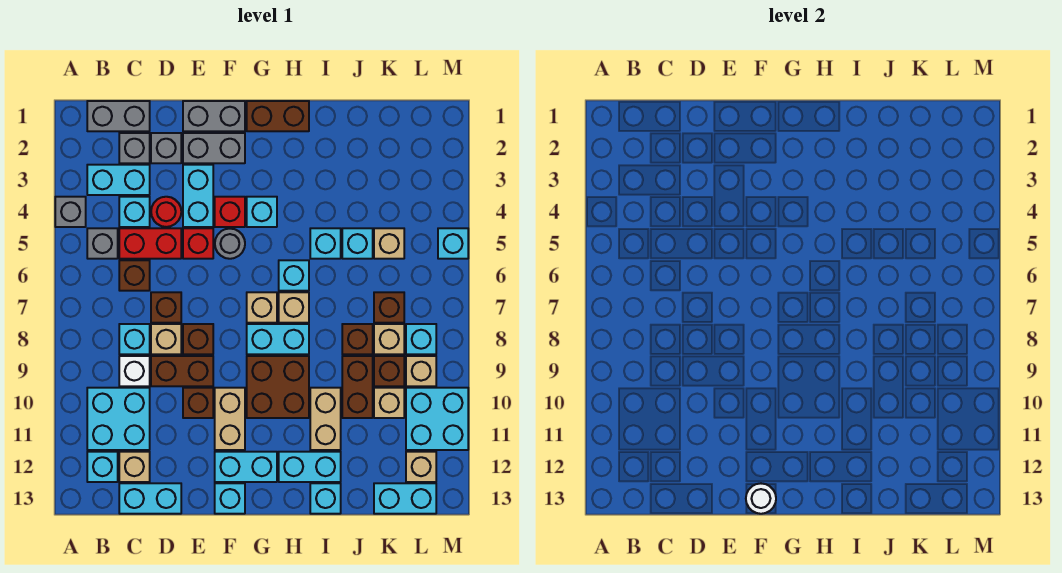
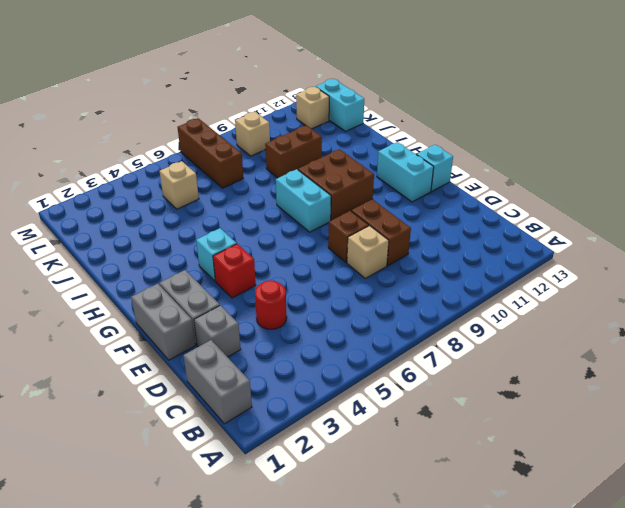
brown brick K7:M7 level 1 -> brown brick K7 level 1
none -> grey brick A4 level 1
none -> cyan brick B3:C3 level 1
none -> grey brick B5 level 1
none -> cyan brick B10:C11 level 1

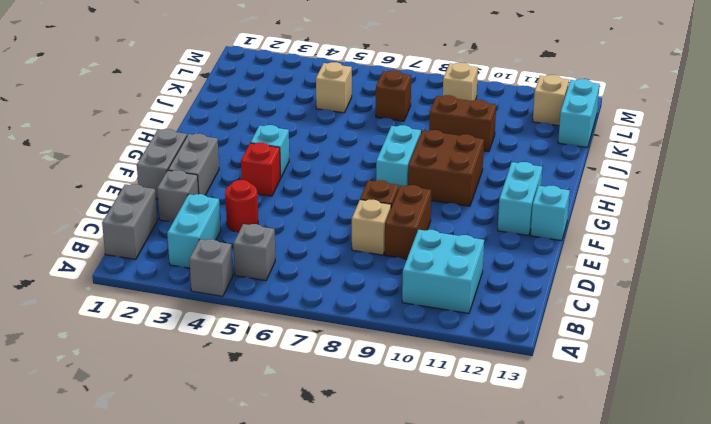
none -> cyan brick B12 level 1
none -> grey brick C2 level 1
none -> cyan brick C4 level 1
none -> red brick C5:D5 level 1

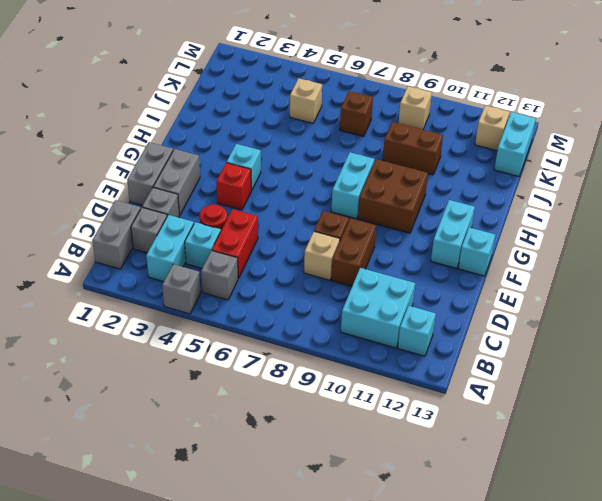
none -> brown brick C6 level 1
none -> cyan brick C8 level 1
none -> white brick C9 level 1
none -> tan brick C12 level 1

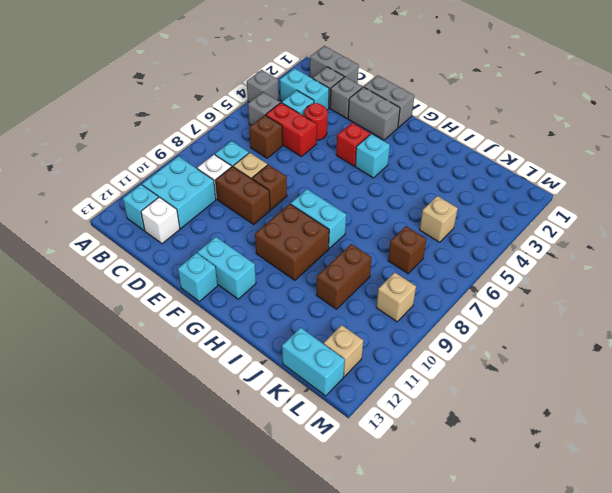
white brick C12 level 1 -> tan brick C12 level 1
none -> cyan brick C13:D13 level 1
none -> brown brick D7 level 1
none -> cyan brick E3:E4 level 1
none -> red brick E5 level 1

